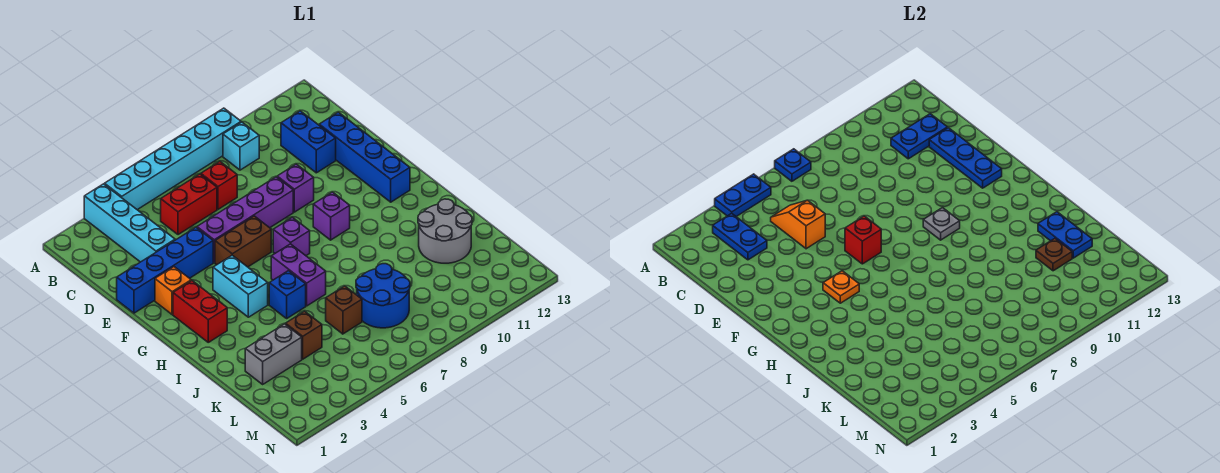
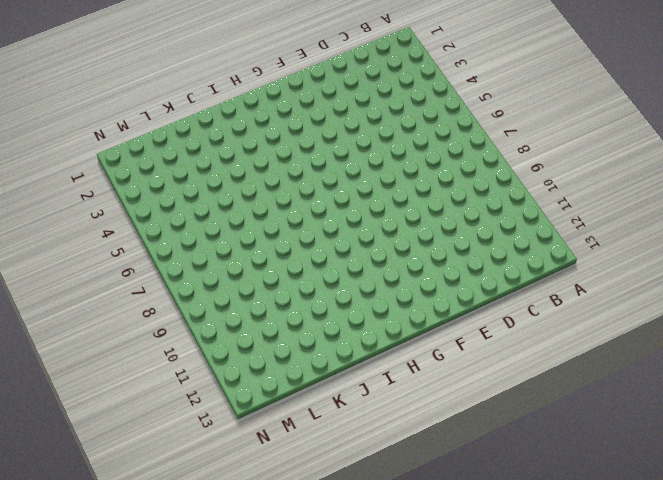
none -> cyan brick A3:D3 level 1
none -> cyan brick A4:A9 level 1
none -> cyan brick B9 level 1
none -> red brick C5:C6 level 1

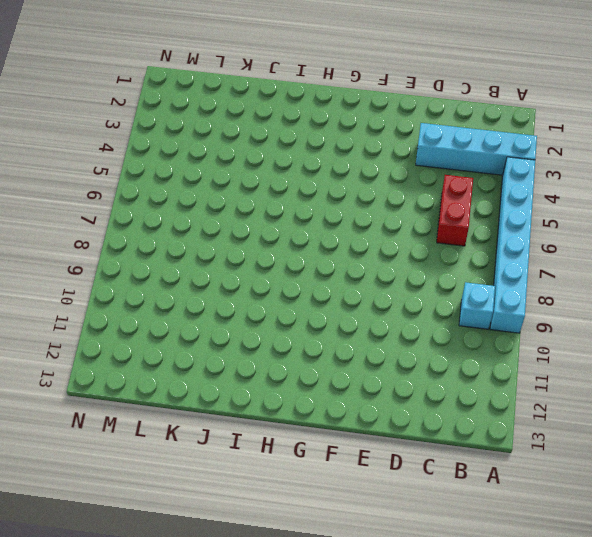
none -> red brick C7 level 1
none -> blue brick C11:D11 level 1
none -> blue brick D12:G12 level 1
none -> blue brick E1:E4 level 1

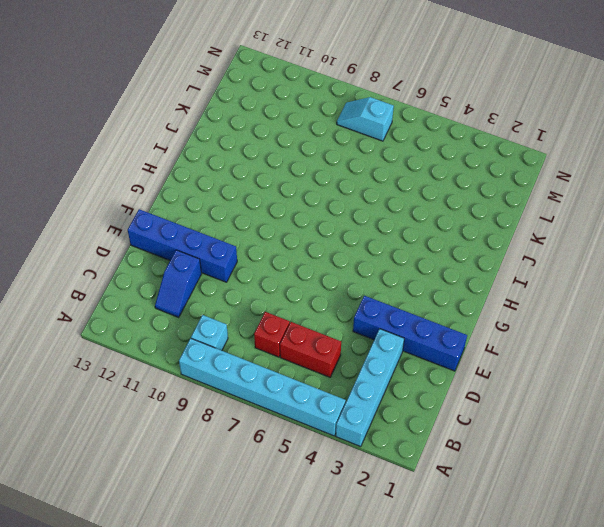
blue slope C11:D11 level 1 top D -> blue brick C11:D11 level 1
blue brick E10:E13 level 1 -> blue brick D12:G12 level 1
cyan slope M7:M8 level 1 top 7 -> none
none -> purple brick E5:E8 level 1
none -> purple brick E9 level 1
none -> orange brick F2 level 1
none -> brown brick F5:F6 level 1

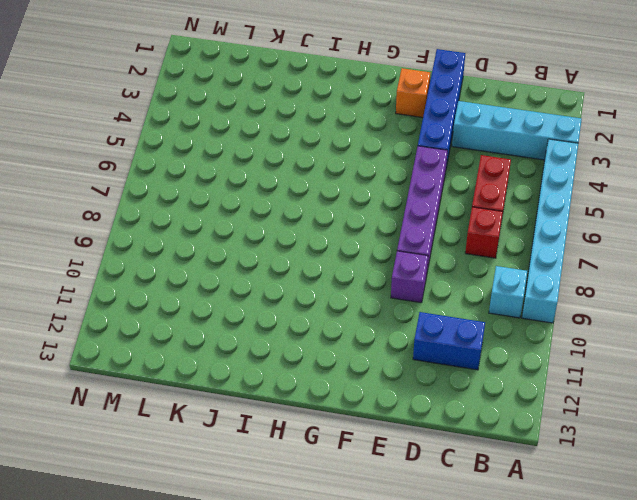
none -> blue brick D12:G12 level 1
none -> brown brick F5:F6 level 1
none -> red brick G2:H2 level 1
none -> cyan brick G4:H4 level 1

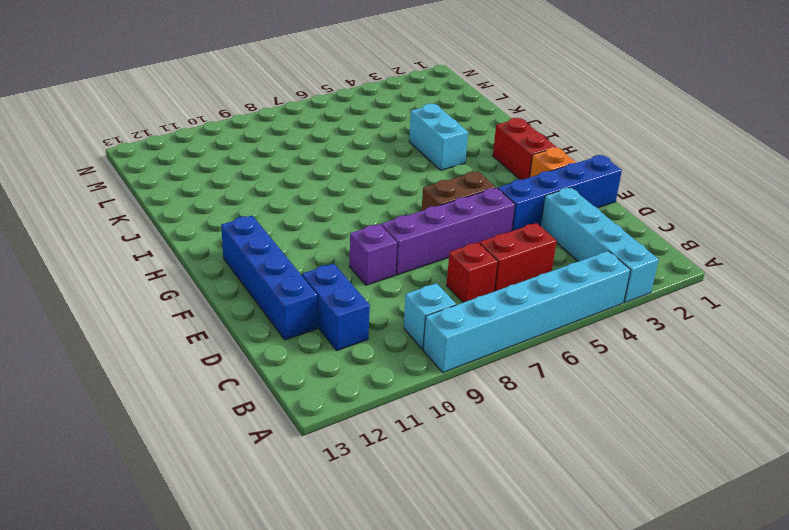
cyan brick I4:J4 level 1 -> cyan brick G4:H4 level 1
none -> purple brick G7 level 1
none -> purple brick G9 level 1
none -> purple brick H6:I6 level 1
none -> blue brick I5 level 1

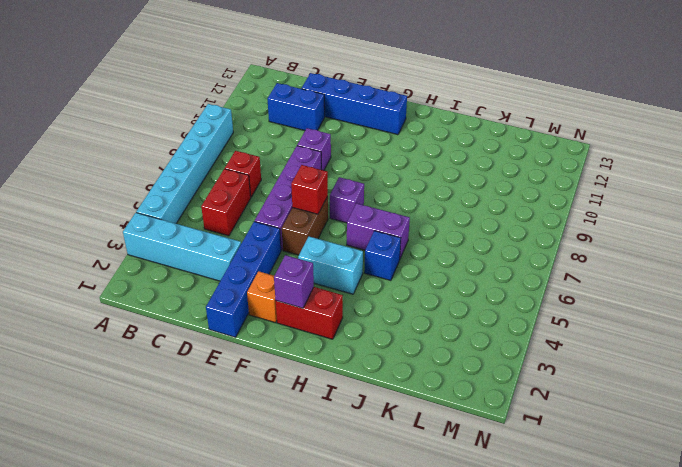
purple brick G2 level 2 -> purple brick G9 level 1
none -> cyan brick B9 level 1
none -> grey round brick J11:K12 level 1
none -> grey brick K2:K3 level 1
none -> brown brick K4 level 1

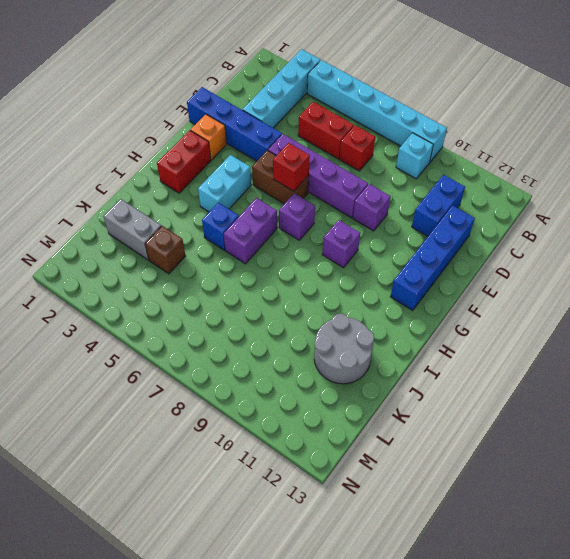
none -> brown brick K6 level 1
none -> blue round brick K7:L8 level 1
none -> blue plate A4:A5 level 2
none -> blue plate A7 level 2

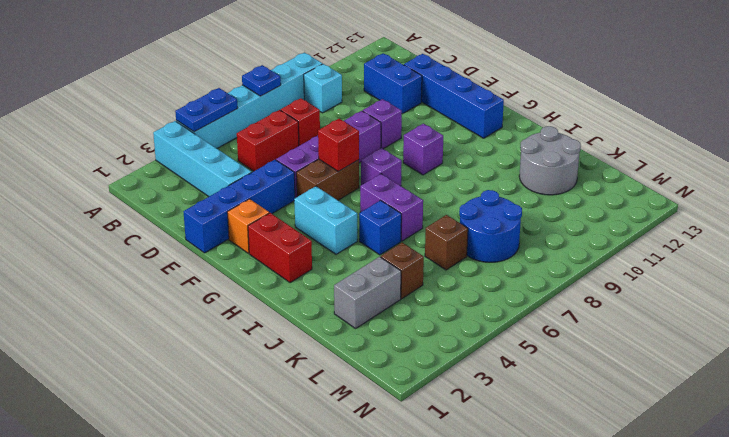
none -> blue plate B3:C3 level 2
none -> orange slope C5:D5 level 2 top D
none -> blue plate C11:C12 level 2
none -> blue plate D12:F12 level 2

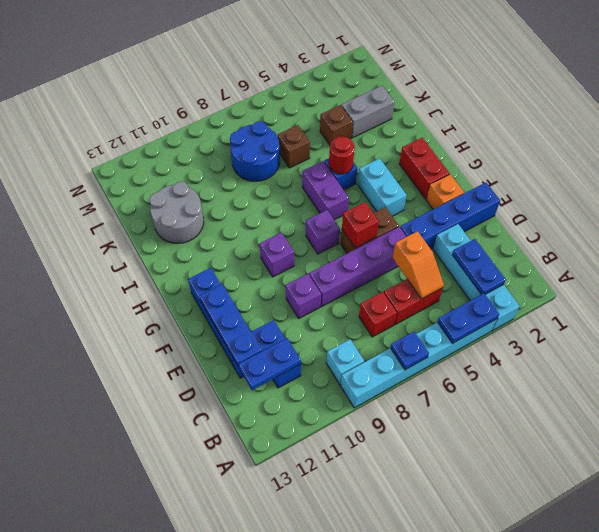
red round brick I5 level 2 -> none
none -> orange plate G4 level 2
none -> grey plate G9 level 2
none -> blue plate J12:K12 level 2
none -> brown plate K11 level 2

